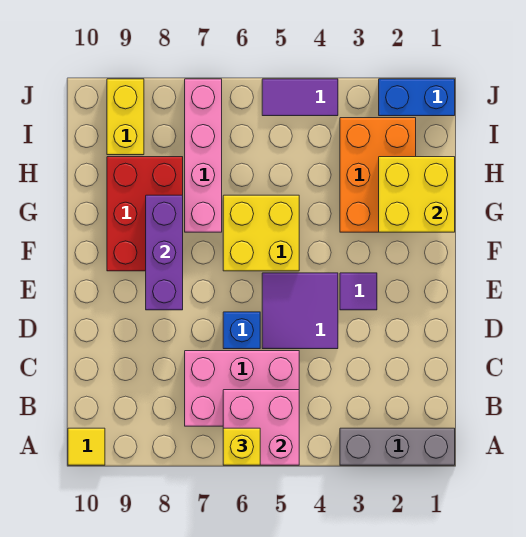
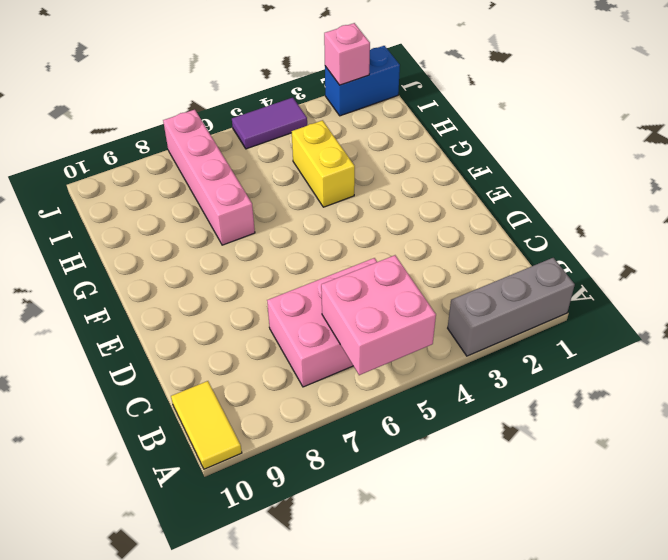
yellow tile A10:B10 level 1 -> yellow tile A10 level 1
yellow brick G4:H4 level 1 -> yellow brick I9:J9 level 1
pink brick J2 level 2 -> none
none -> purple tile D4:E5 level 1
none -> blue brick D6 level 1
none -> purple tile E3 level 1

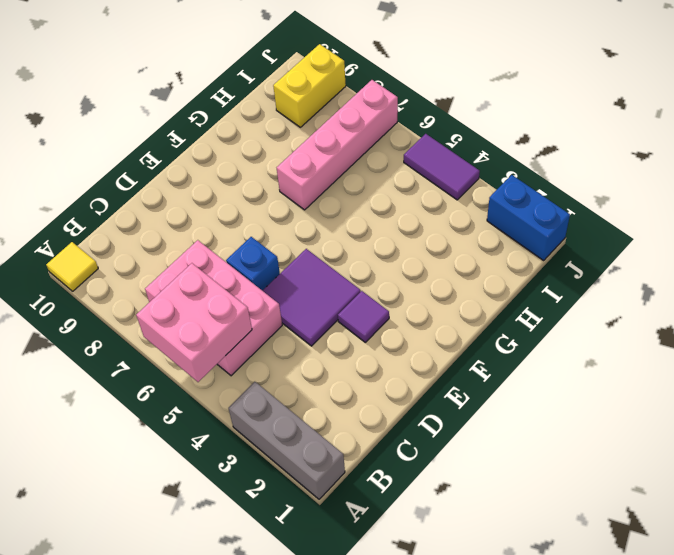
none -> yellow brick F5:G6 level 1
none -> red brick F8:H9 level 1
none -> orange brick G2:I3 level 1

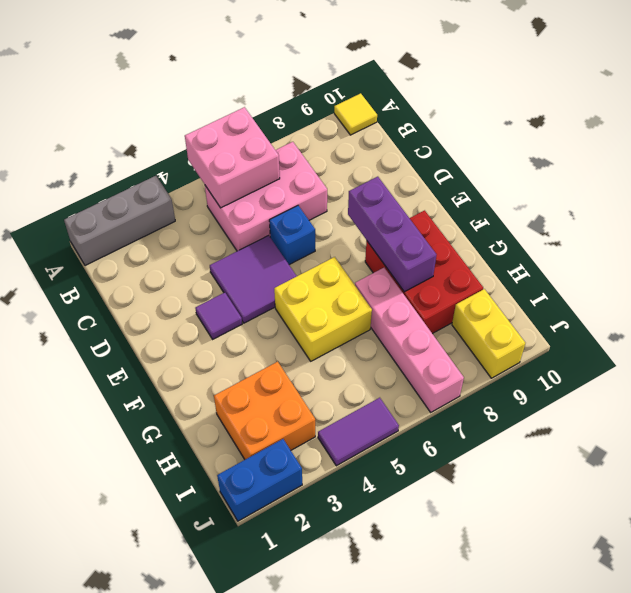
orange brick H2:I3 level 1 -> orange brick G2:I3 level 1
none -> yellow brick G1:H2 level 2
none -> yellow brick A6 level 3

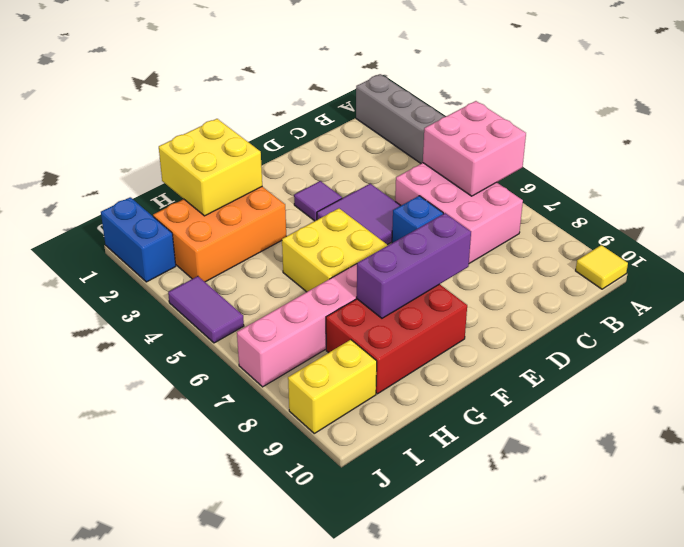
none -> yellow brick A6 level 3

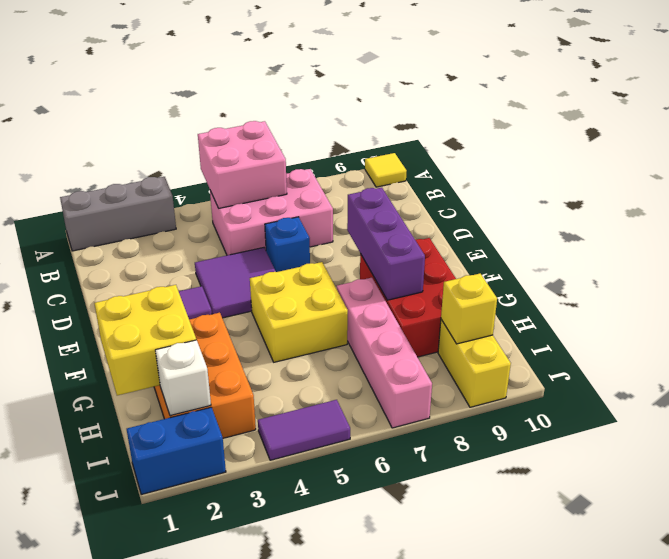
white brick I2 level 2 -> none
yellow brick I9 level 2 -> yellow brick A6 level 3

